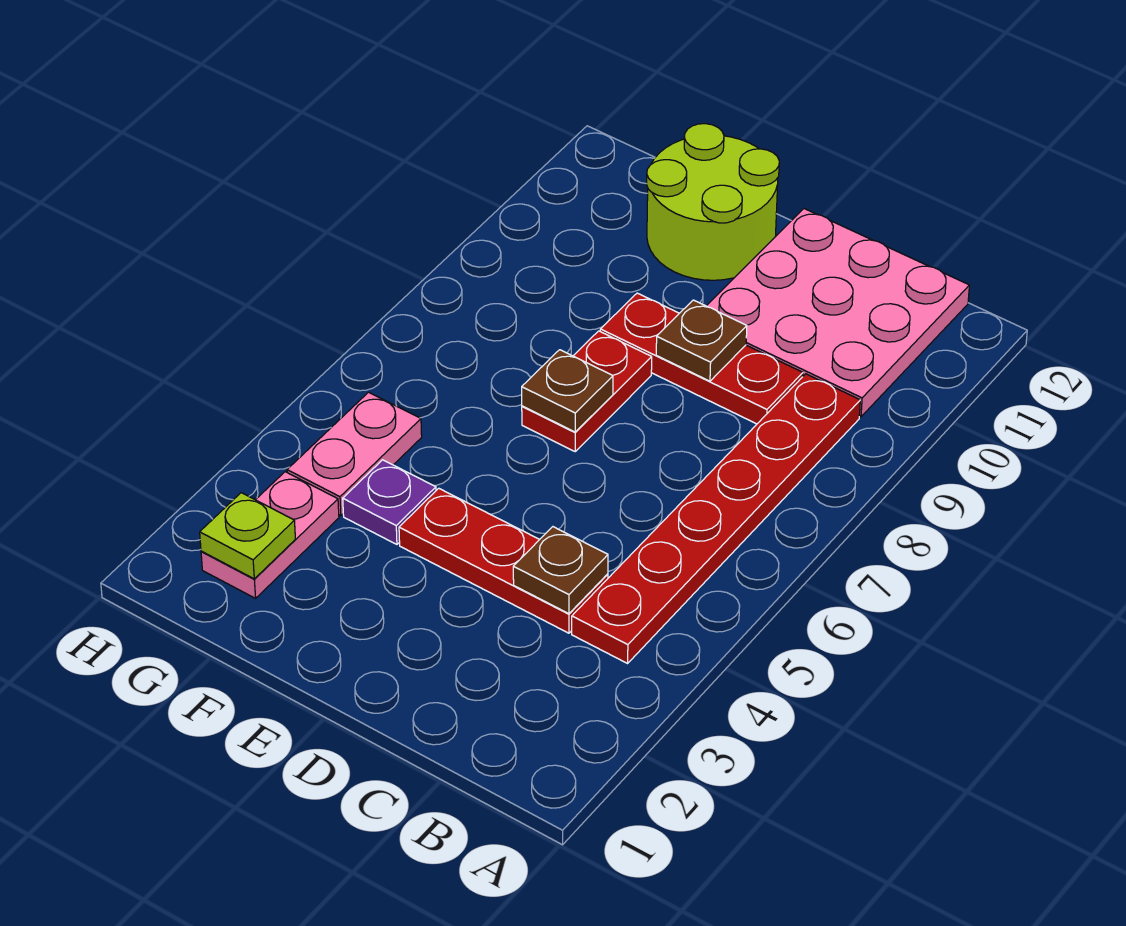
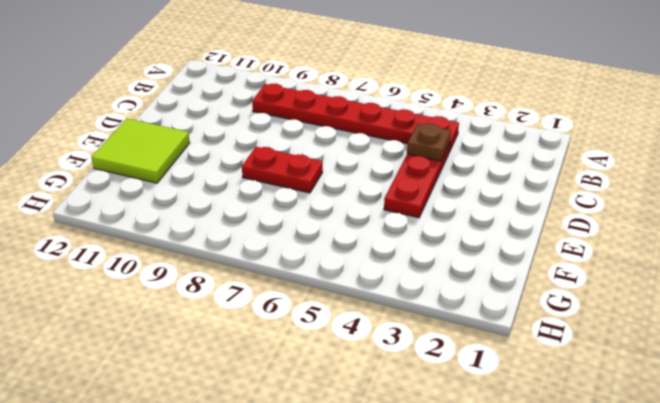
lime tile E11:F12 level 1 -> lime round brick E11:F12 level 1
none -> pink plate B10:D12 level 1
none -> red plate C9:E9 level 1
none -> purple plate F4 level 1

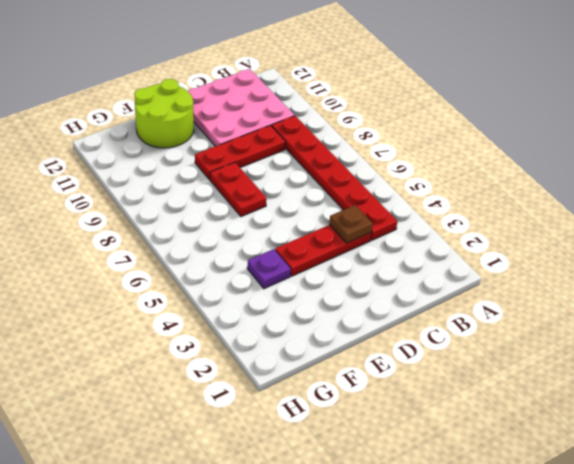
none -> pink plate G2:G3 level 1
none -> pink plate G4:G5 level 1
none -> brown plate D9 level 2

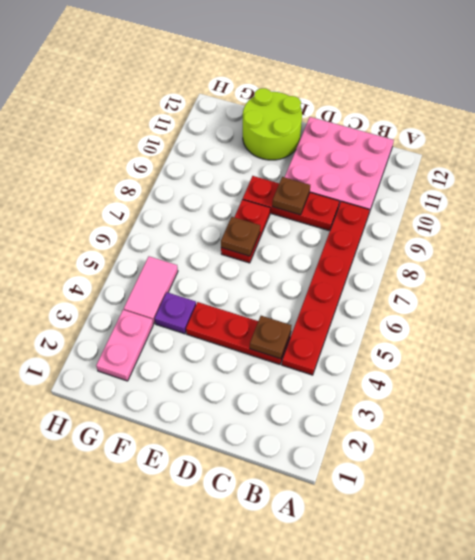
pink tile G4:G5 level 1 -> pink plate G4:G5 level 1
none -> lime plate G2 level 2

